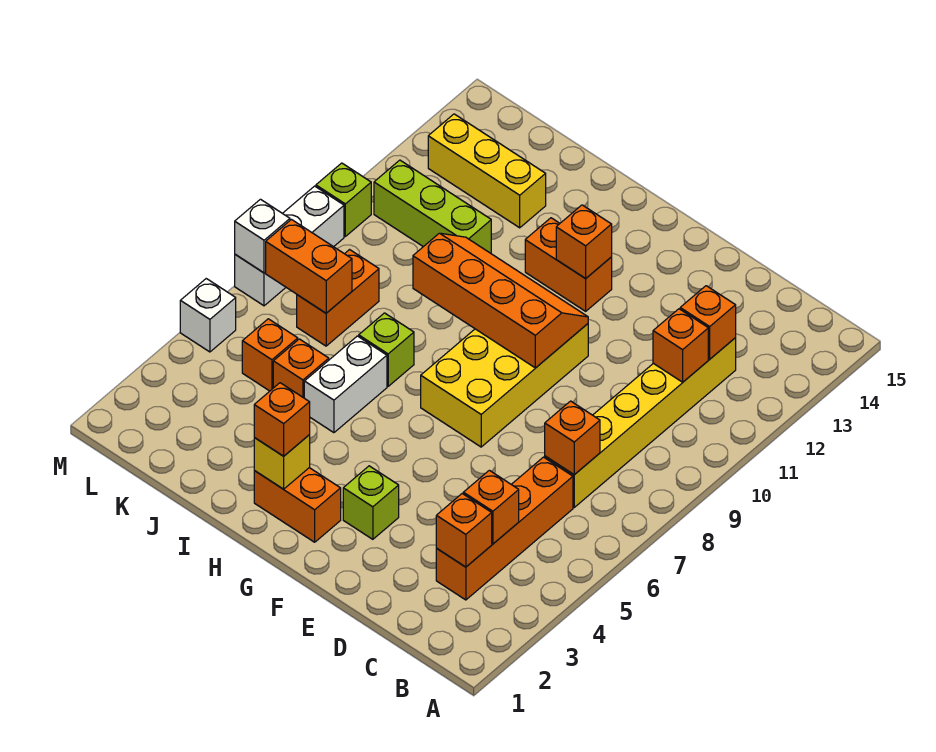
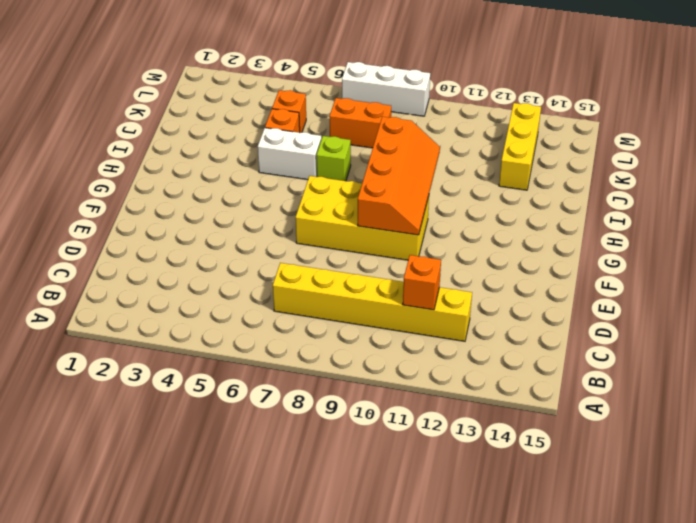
none -> orange brick C3:C6 level 1
none -> lime brick F3 level 1
none -> orange brick G2:H2 level 1

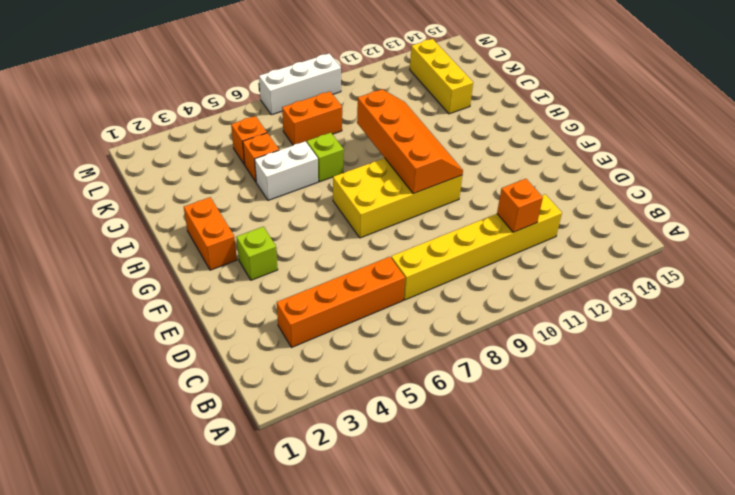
none -> orange brick G12:H12 level 1
none -> lime brick J11:L11 level 1
none -> white brick M5 level 1

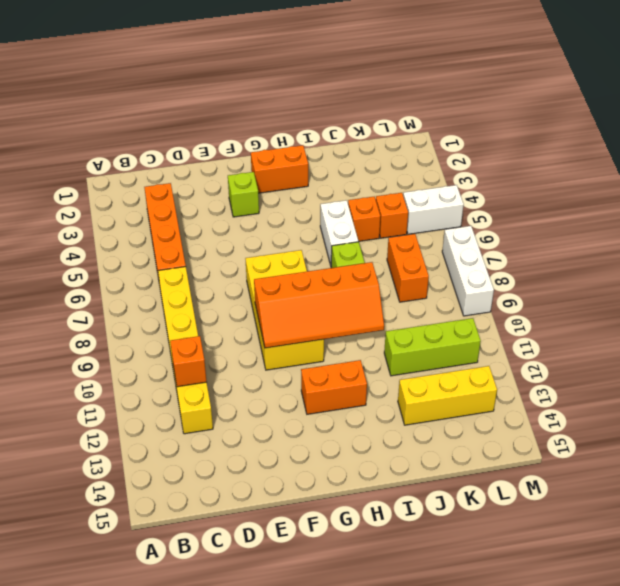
white brick L5:M5 level 1 -> white brick M5 level 1
none -> lime brick M10 level 1
none -> orange brick C3 level 2
none -> orange brick C4 level 2

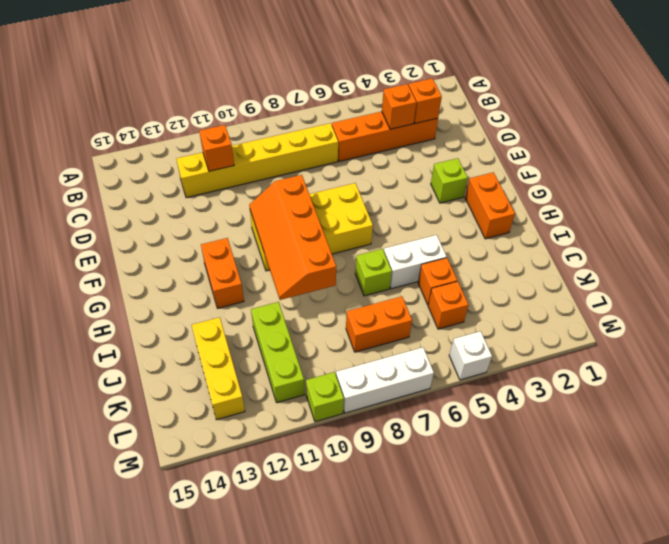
none -> orange brick C7 level 2
none -> orange brick C12 level 2
none -> orange brick G12 level 2

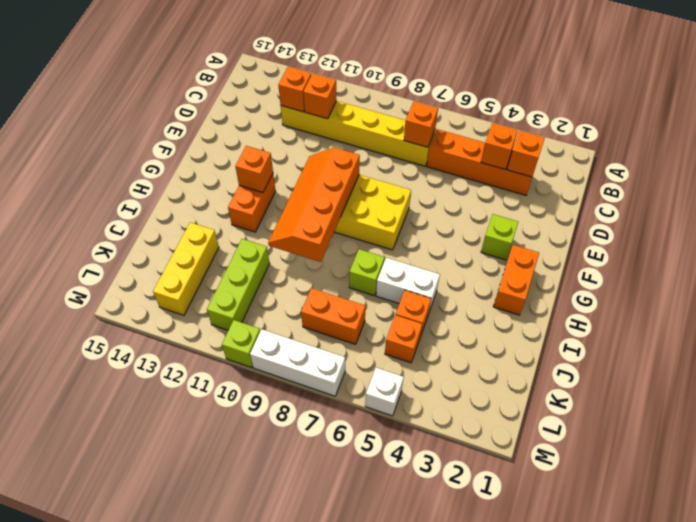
none -> yellow brick H2 level 2
none -> orange brick K7:L7 level 2
none -> white brick M7 level 2

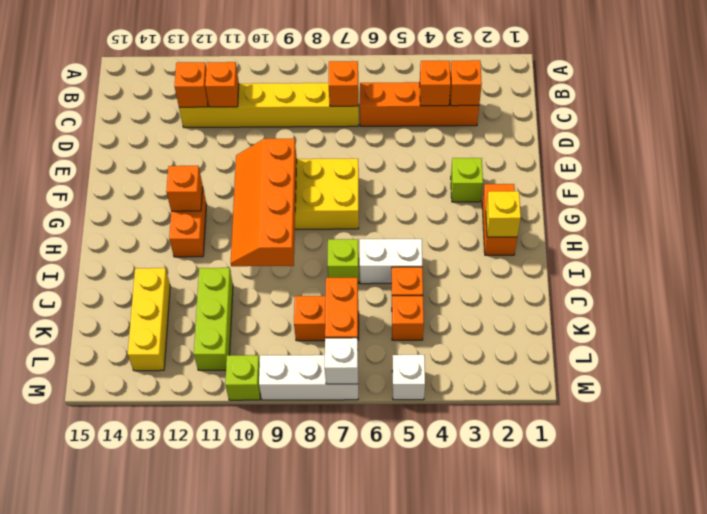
none -> orange brick H2 level 3

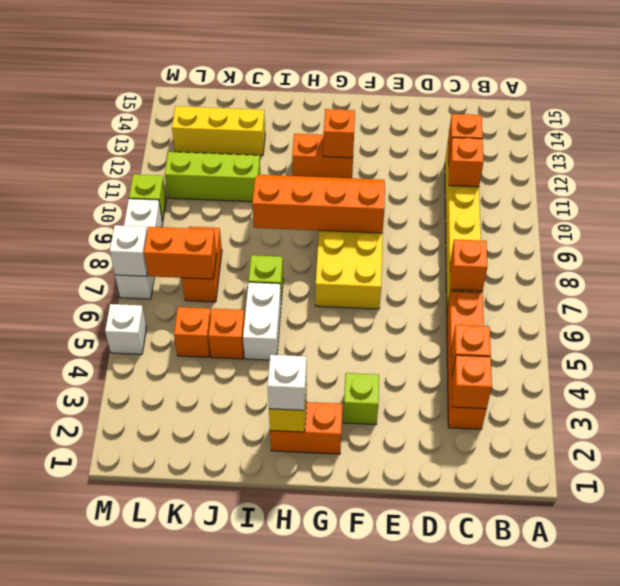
white brick H2 level 3 -> orange brick H2 level 3

